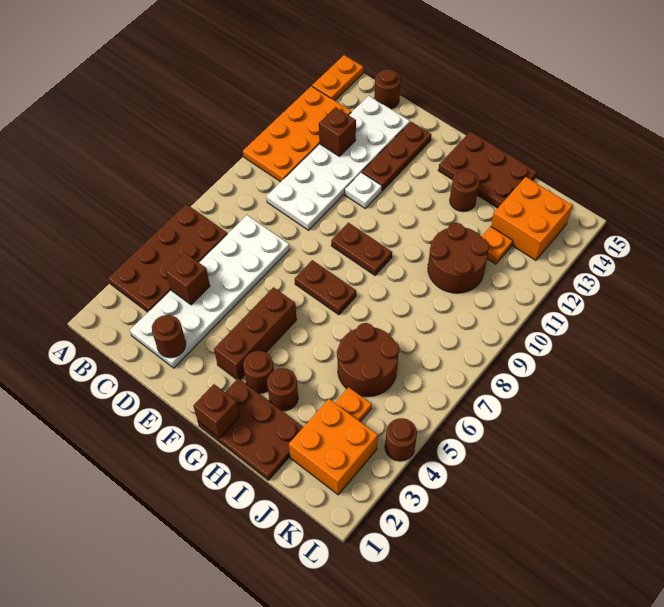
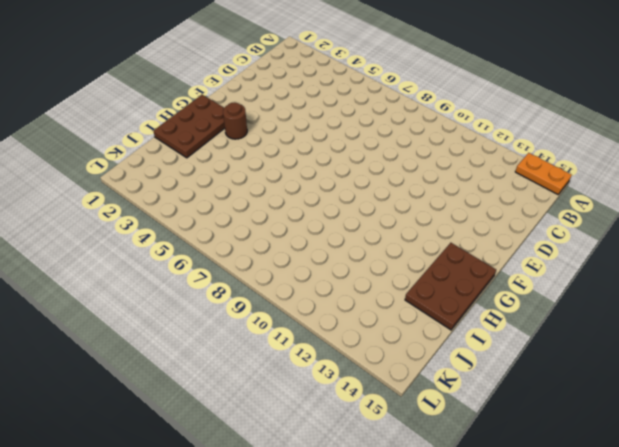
none -> brown plate A3:B6 level 1
none -> orange plate A10:B13 level 1
none -> white plate C2:D7 level 1

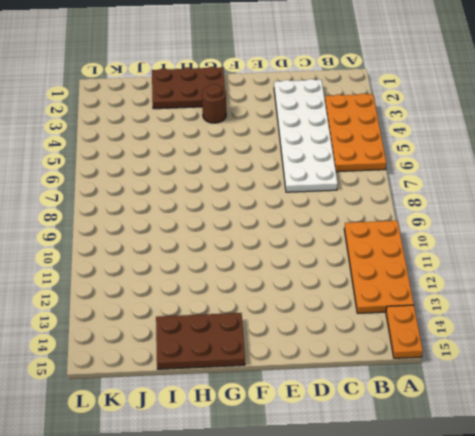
orange plate A3:B6 level 1 -> brown plate A3:B6 level 1
none -> white plate C9:D14 level 1
none -> brown round brick C15 level 1
none -> white plate E11 level 1

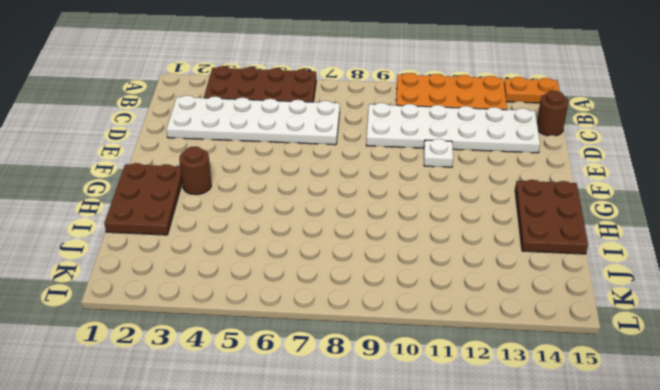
none -> brown plate E12:E14 level 1
none -> brown brick F3:F5 level 1
none -> brown plate F7:G7 level 1

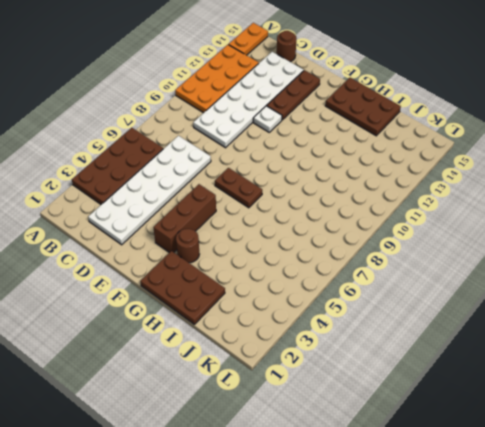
none -> brown plate F9:G9 level 1
none -> brown round brick H3 level 1
none -> brown round brick H13 level 1

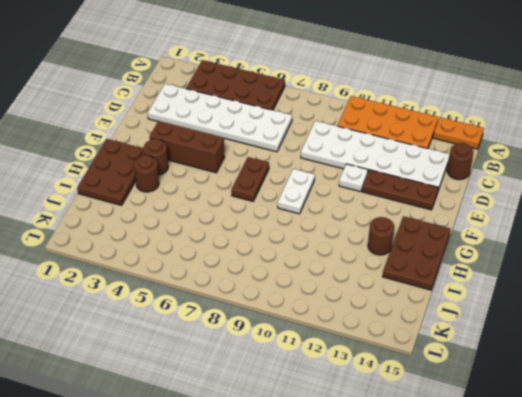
white plate F9:G9 level 1 -> brown plate F9:G9 level 1
none -> brown round brick I5:J6 level 1
none -> brown round brick I10:J11 level 1
none -> orange brick J2:K3 level 1

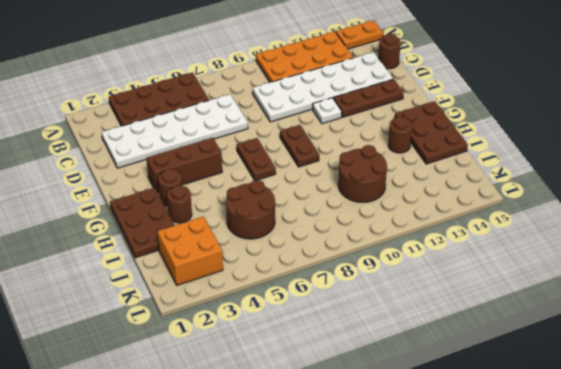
none -> orange plate J4 level 1
none -> orange plate J12 level 1
none -> orange brick J13:K14 level 1

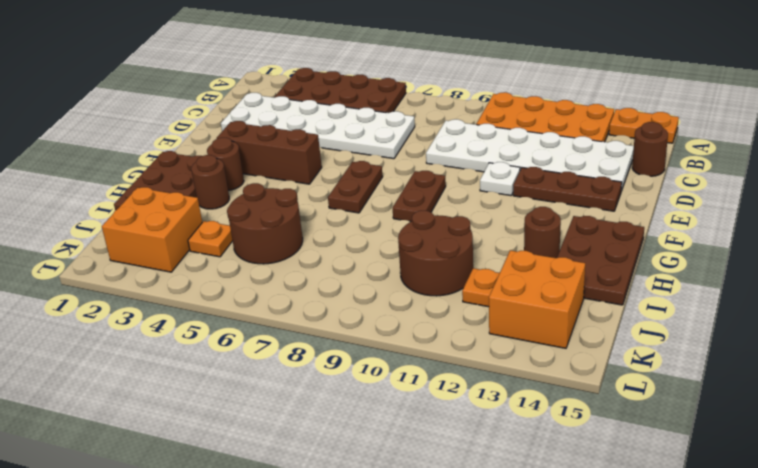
none -> brown round brick L4 level 1
none -> brown brick C4 level 2
none -> brown brick C12 level 2

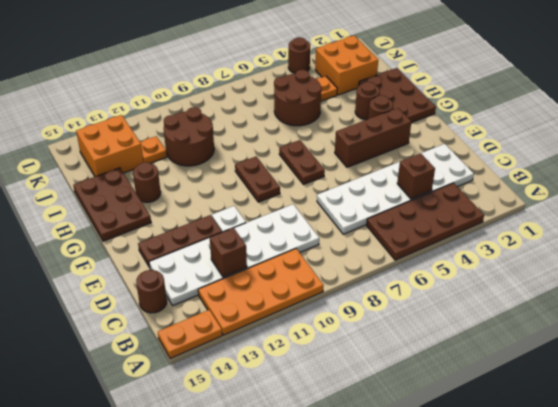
none -> brown round brick D2 level 2
none -> brown brick G1 level 2

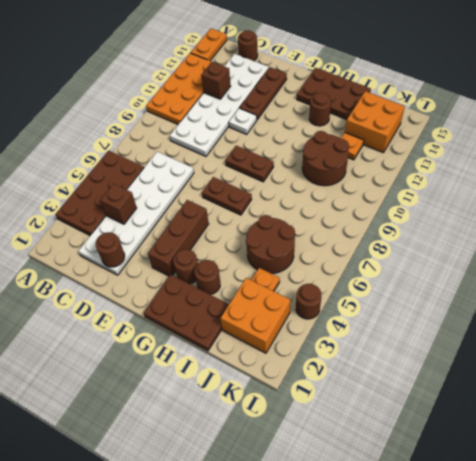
none -> brown brick G1 level 2

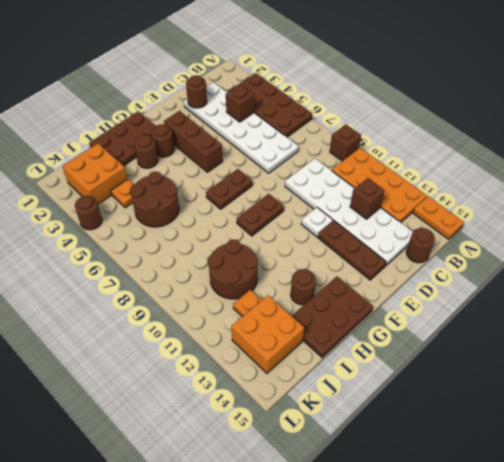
brown brick A9 level 1 -> brown brick G1 level 2

